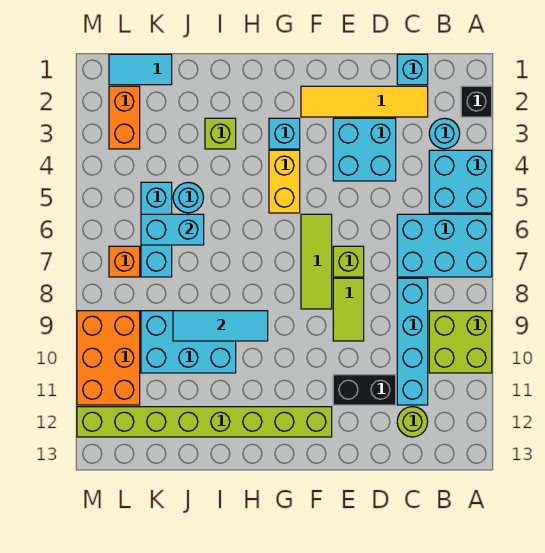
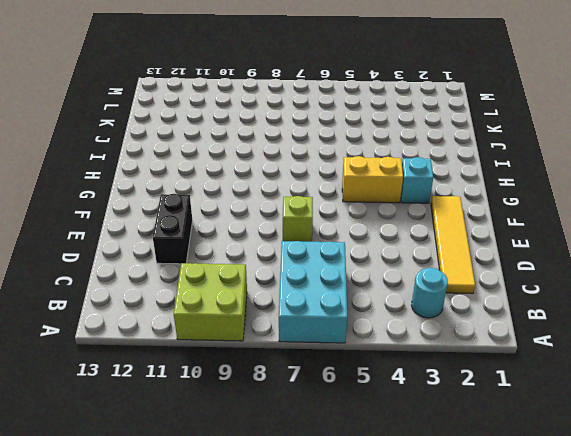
none -> black brick A2 level 1
none -> cyan brick A4:B5 level 1
none -> cyan brick C1 level 1

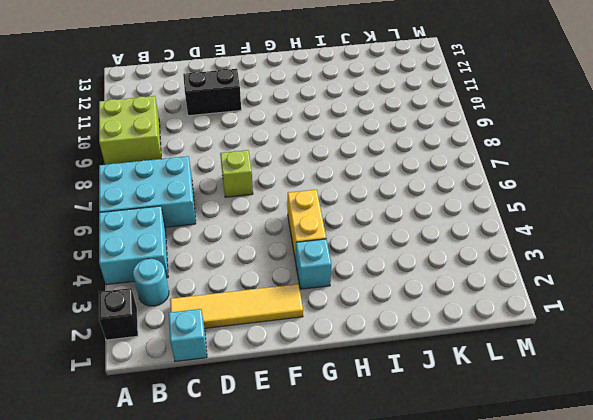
none -> cyan brick C8:C11 level 1
none -> lime round brick C12 level 1
none -> cyan brick D3:E4 level 1

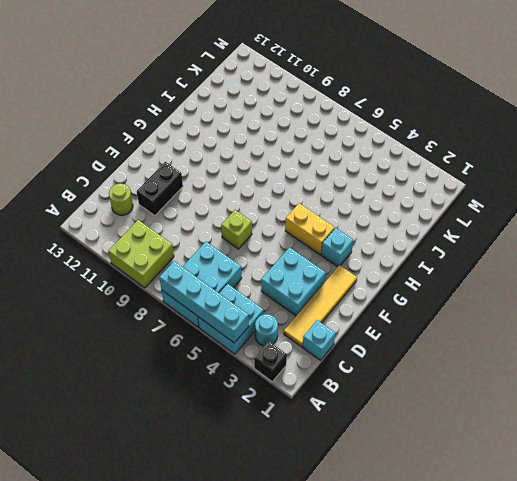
cyan brick A4:A7 level 2 -> cyan brick C8:C11 level 1
none -> lime tile E8:E9 level 1
none -> lime tile F6:F8 level 1
none -> lime brick F12:M12 level 1

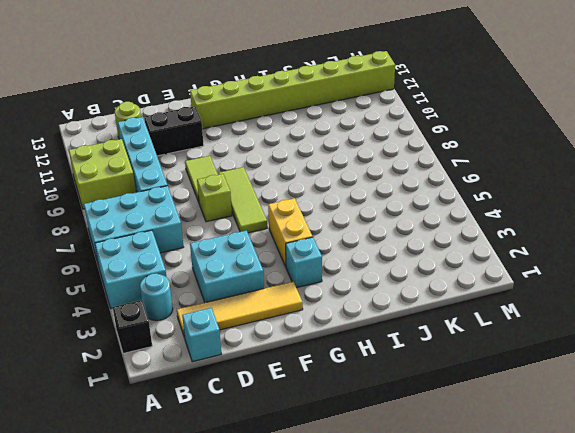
none -> lime brick I3 level 1
none -> cyan brick I9:K10 level 1
none -> cyan round brick J5 level 1

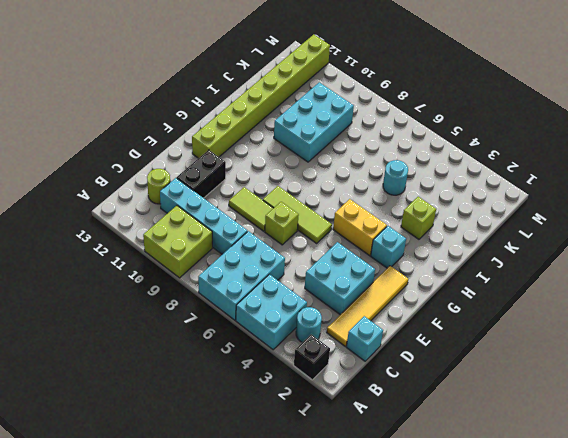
none -> cyan tile K1:L1 level 1
none -> cyan brick K5:K7 level 1
none -> orange brick L2:L3 level 1

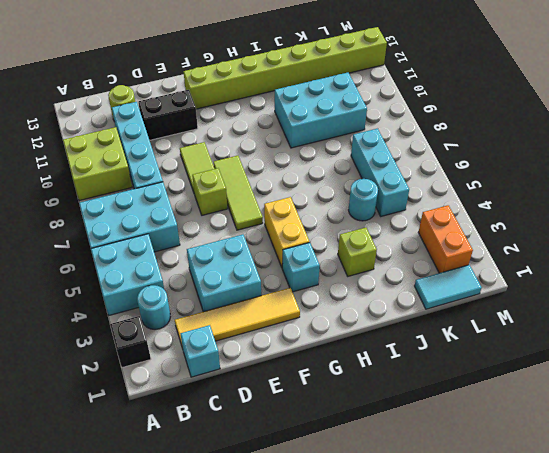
none -> orange brick L7 level 1
none -> orange brick L9:M11 level 1
none -> cyan tile H9:J9 level 2

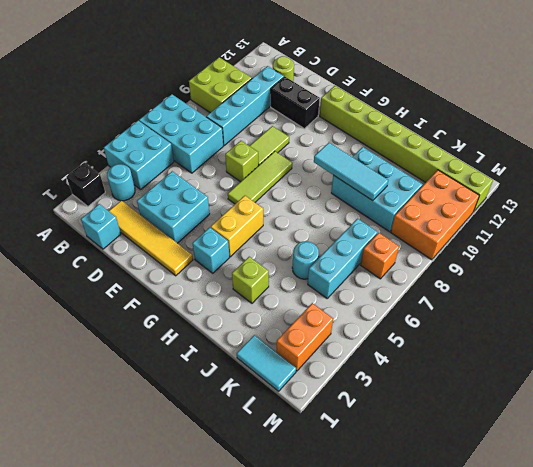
none -> cyan brick J6:K6 level 2

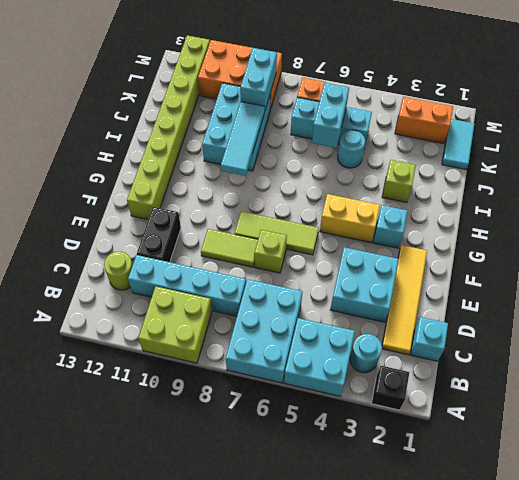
cyan brick K9:L9 level 2 -> none

